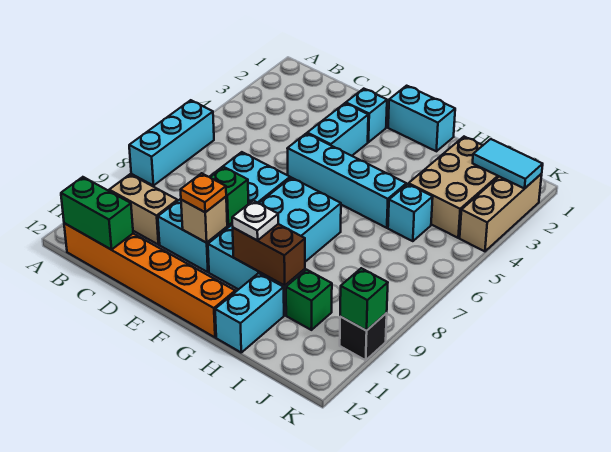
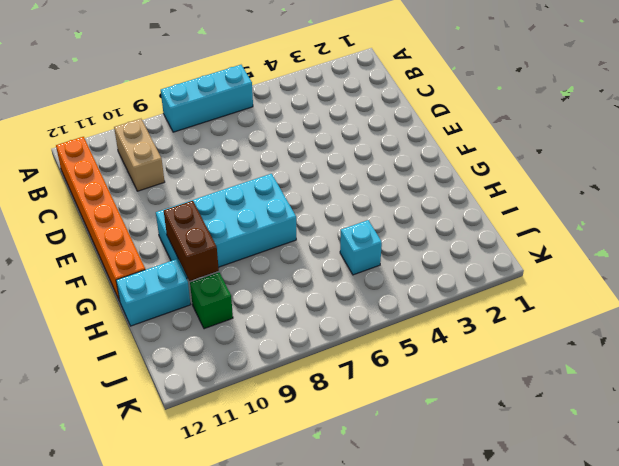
none -> cyan brick D7:E10 level 1
none -> cyan brick E2 level 1
none -> cyan brick E3:E4 level 1

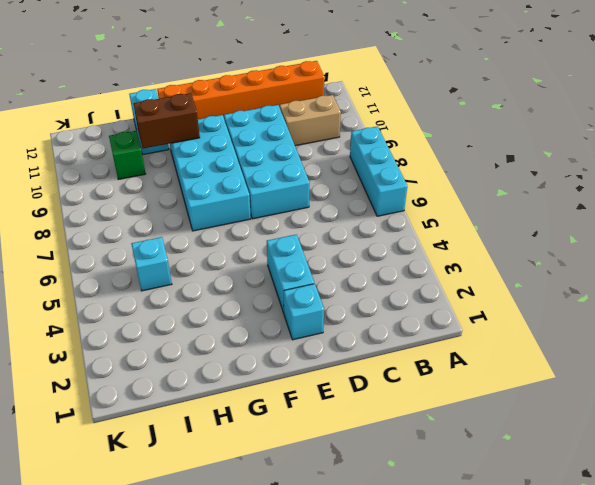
none -> cyan brick E5:H5 level 1
none -> cyan brick F1:G1 level 1
none -> tan brick I2:J4 level 1

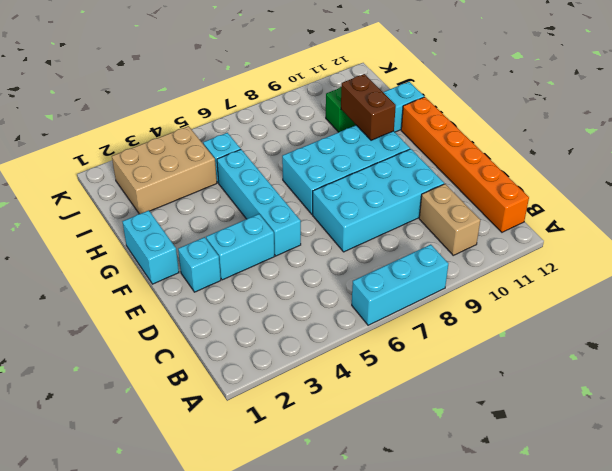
none -> tan brick K2:K4 level 1
none -> black brick K10 level 1
none -> green brick B12:C12 level 2

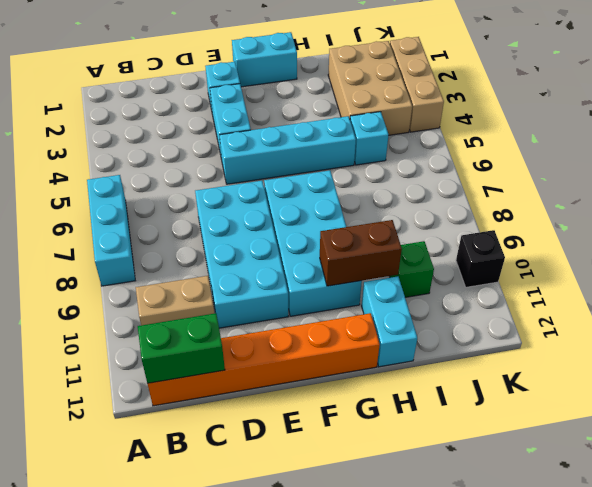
none -> green brick E9 level 2
none -> tan brick E10 level 2
none -> cyan tile J2:K2 level 2

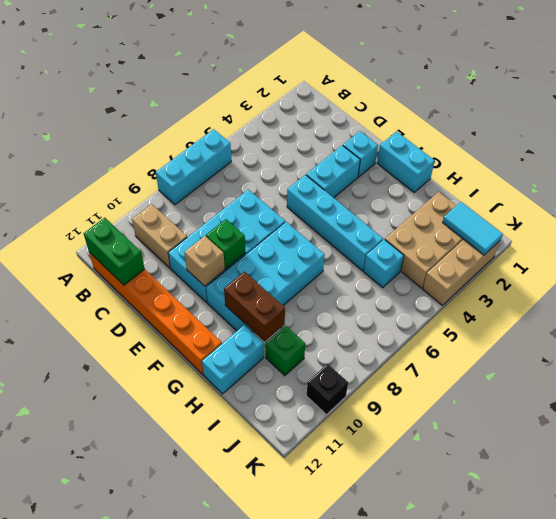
none -> green brick K10 level 2
none -> orange plate E10 level 3
none -> white plate G10 level 3

